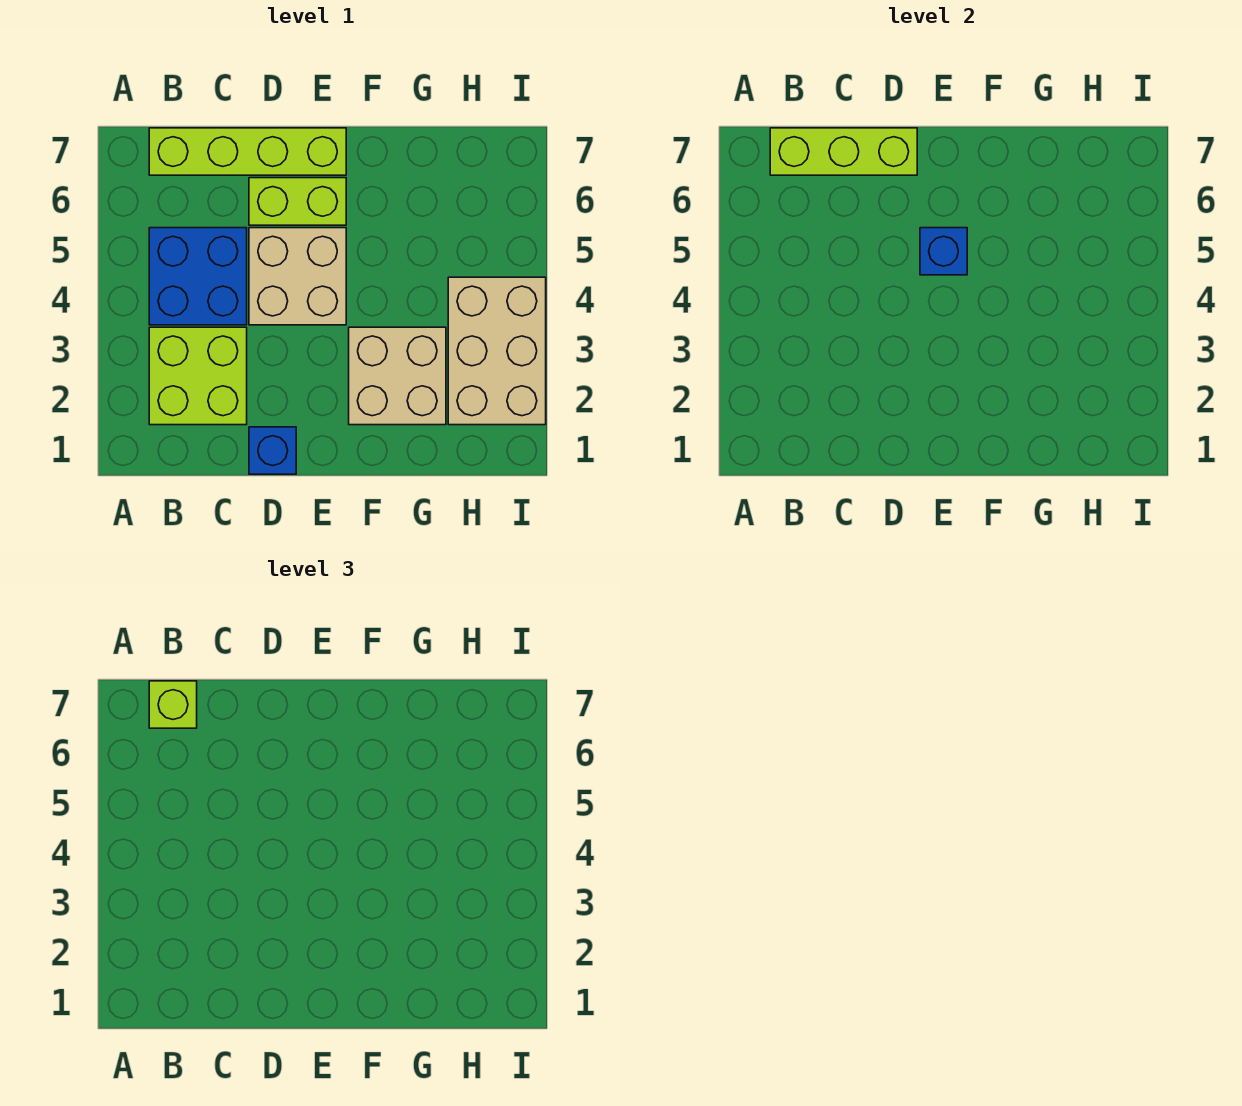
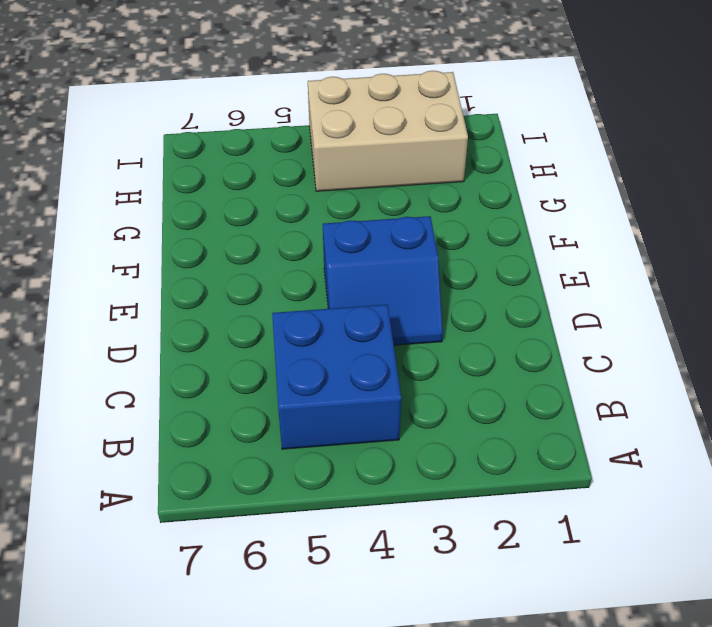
blue slope D3:E4 level 1 top E -> tan brick D4:E5 level 1
none -> lime brick B2:C3 level 1
none -> lime brick B7:E7 level 1

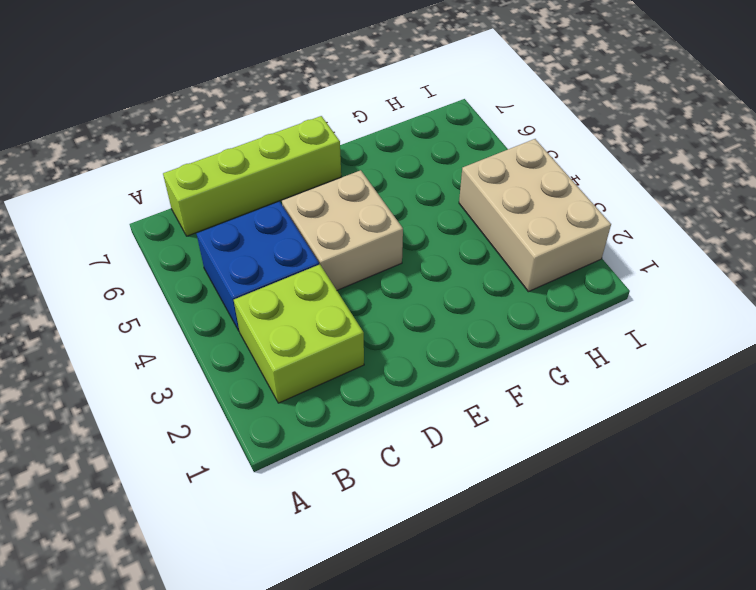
none -> blue brick D1 level 1
none -> lime brick D6:E6 level 1

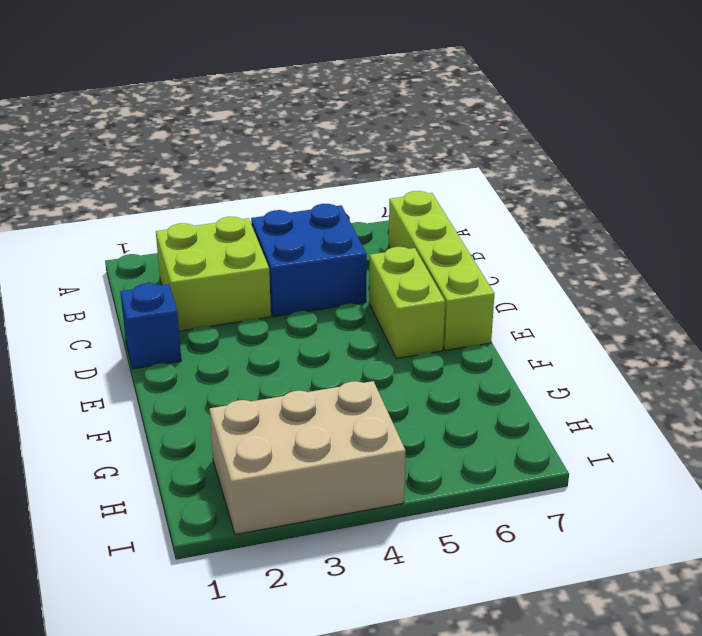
none -> tan brick D4:E5 level 1
none -> tan brick F2:G3 level 1

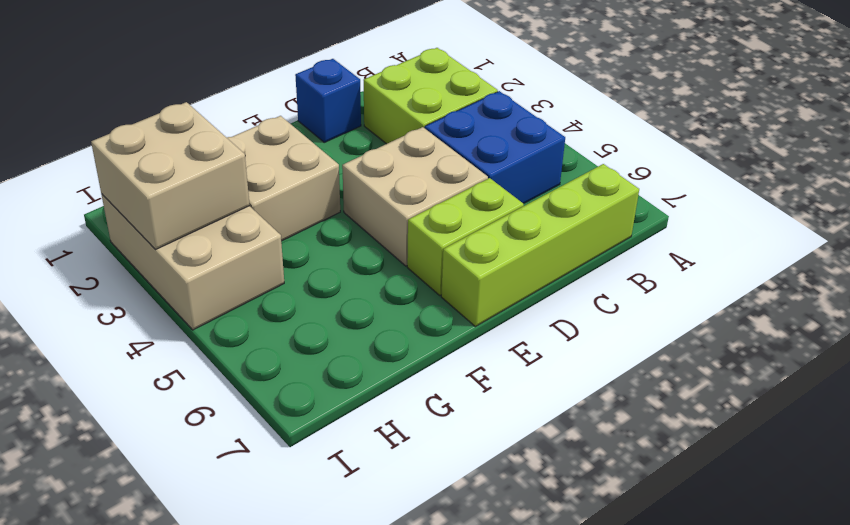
tan brick H2:I3 level 2 -> none
none -> lime brick B7:D7 level 2
none -> blue brick E5 level 2

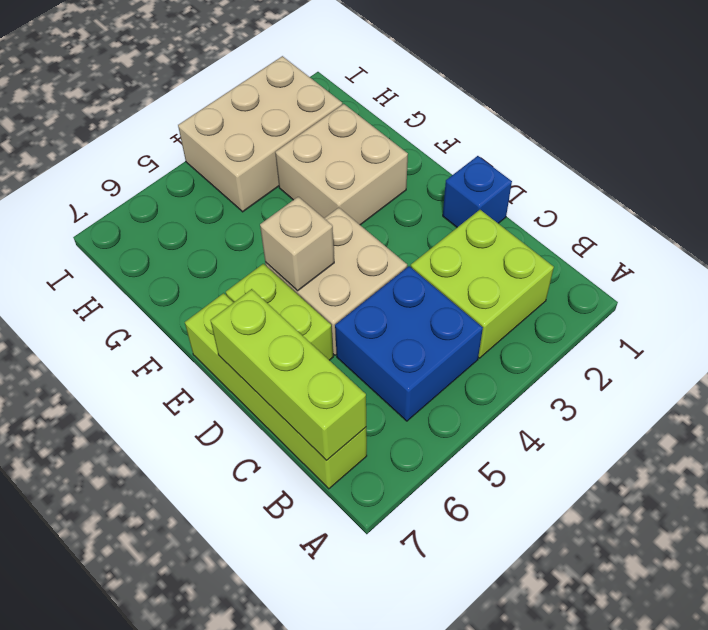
tan brick E5 level 2 -> blue brick E5 level 2
none -> lime brick B7 level 3

